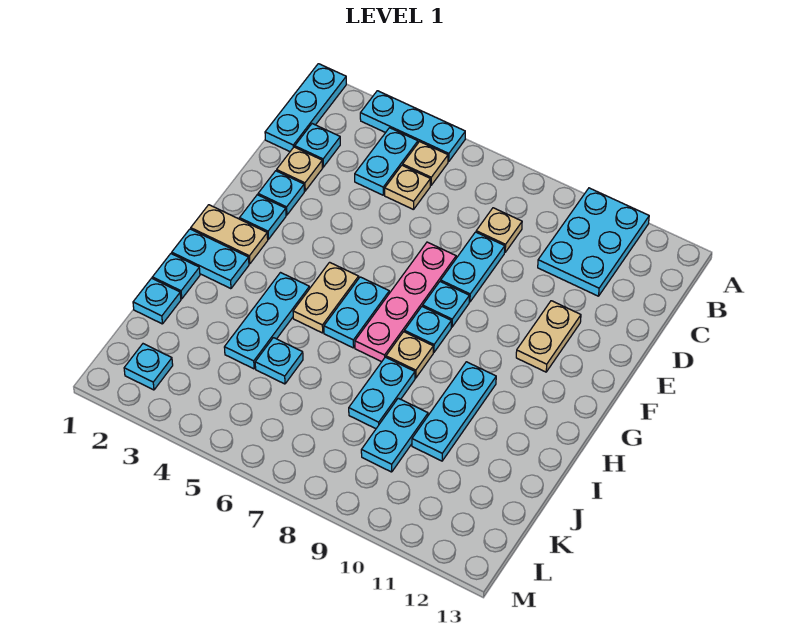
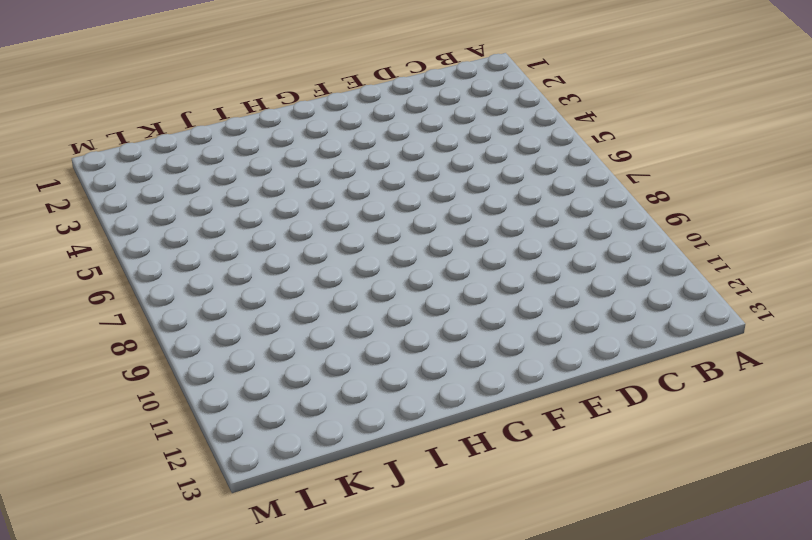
none -> cyan plate A1:C1 level 1
none -> cyan plate A3:A5 level 1
none -> cyan plate A10:C11 level 1

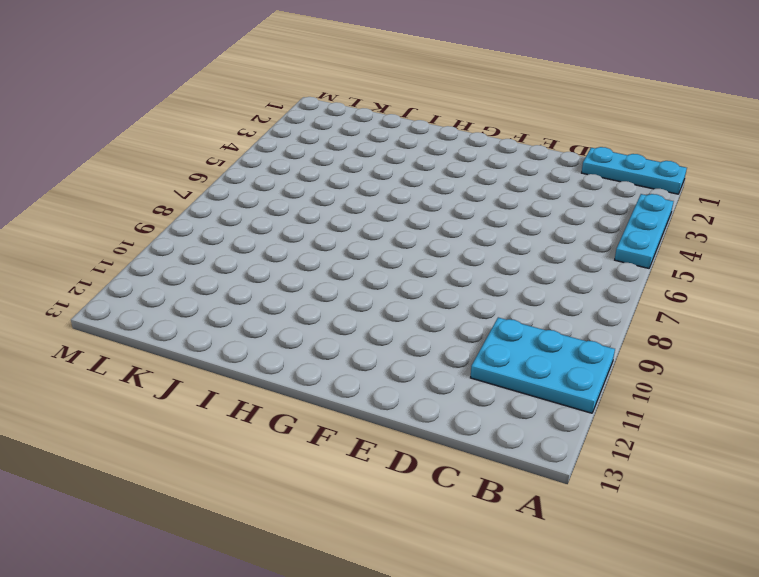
none -> cyan plate B4:C4 level 1
none -> tan plate B5 level 1
none -> cyan plate C2 level 1

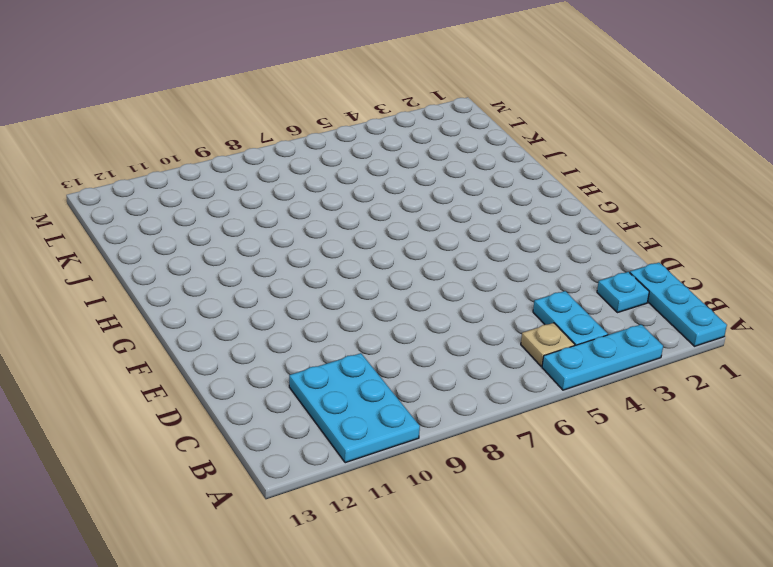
none -> tan plate C5 level 1
none -> tan plate C8 level 1
none -> tan plate D2 level 1

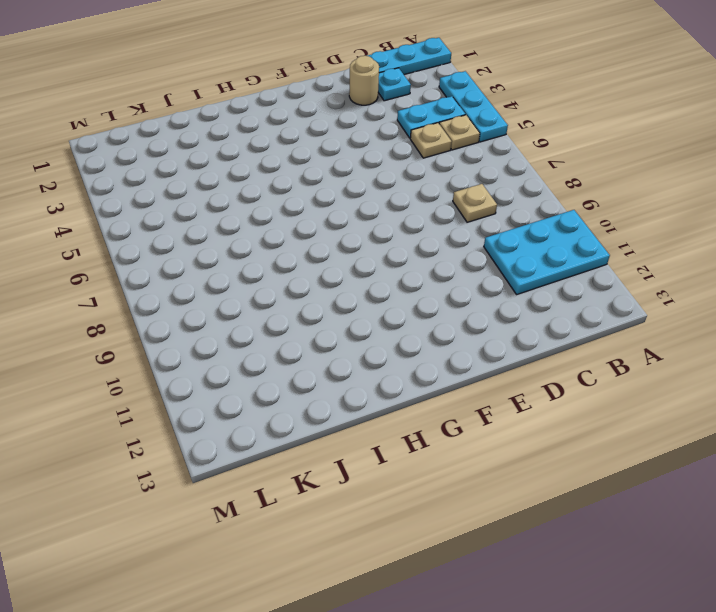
tan round brick D2 level 1 -> tan plate D2 level 1
none -> cyan plate D8:E8 level 1
none -> cyan plate E2 level 1
none -> pink plate E7:H7 level 1

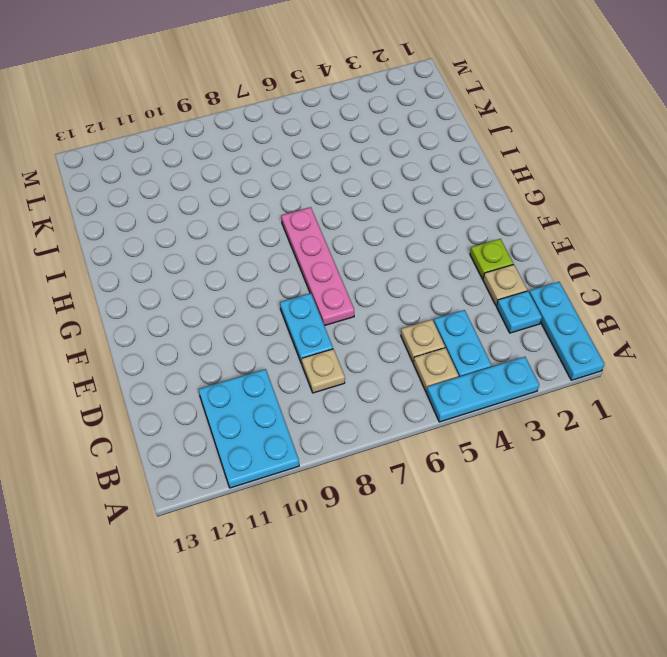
lime plate E2 level 1 -> cyan plate E2 level 1
none -> tan plate E11:F11 level 1
none -> cyan plate F2 level 1
none -> cyan plate F8 level 1

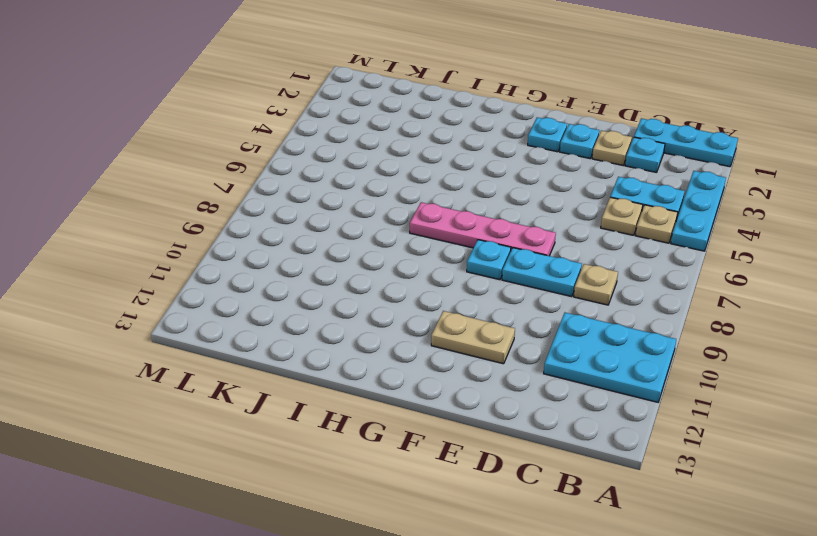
none -> tan plate G1:G2 level 1
none -> tan plate G5:H5 level 1
none -> cyan plate G6:H6 level 1

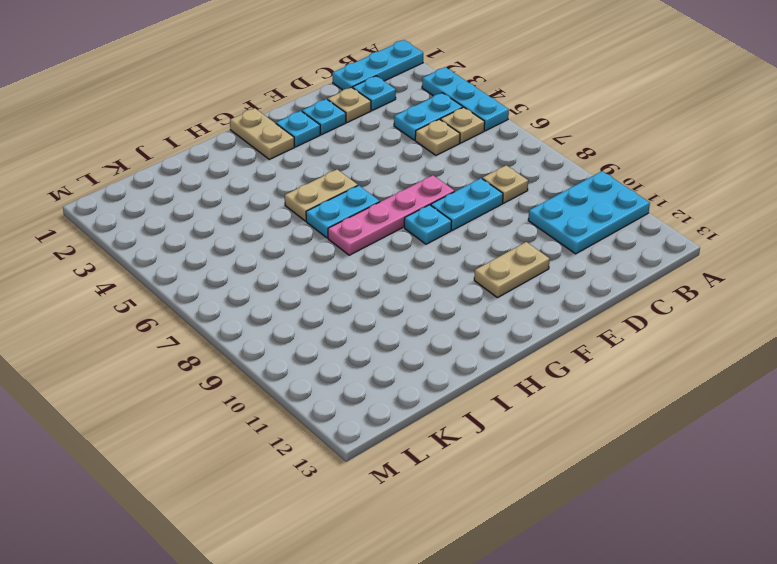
none -> cyan plate G8 level 1
none -> cyan plate H1:H2 level 1
none -> cyan plate H4:J4 level 1

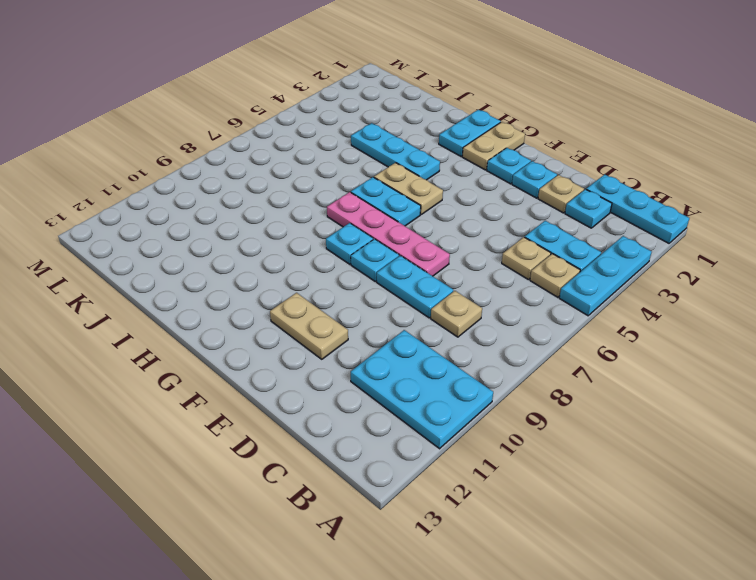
none -> tan plate H8 level 1
none -> cyan plate H10:J10 level 1
none -> cyan plate I1 level 1

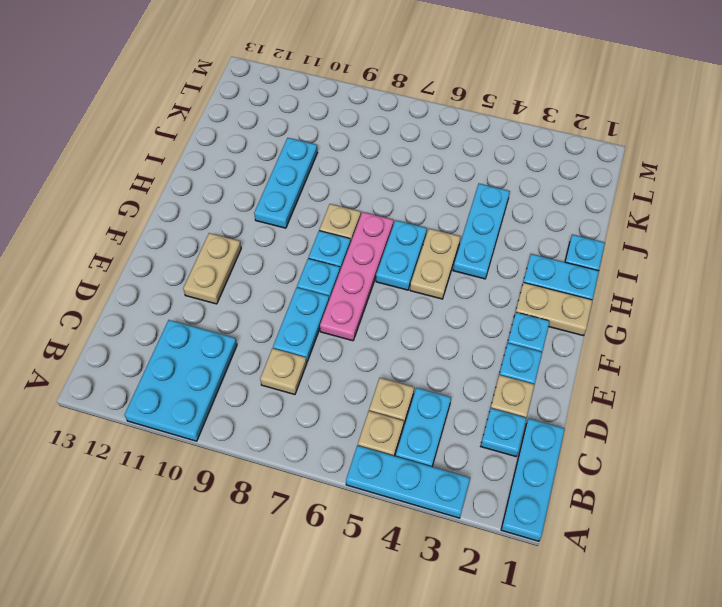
none -> cyan plate I8:J8 level 1
none -> cyan plate J1 level 1
none -> cyan plate J5 level 1

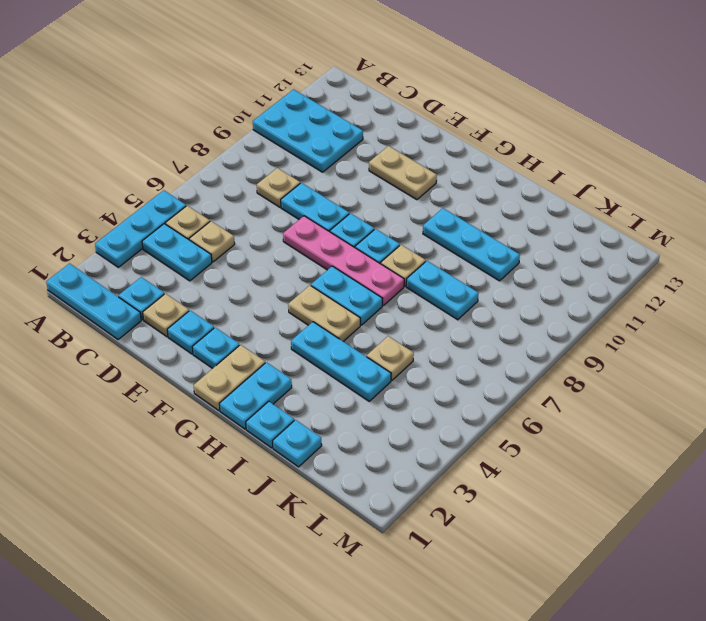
tan plate J5 level 1 -> cyan plate J5 level 1
none -> cyan plate J9:K9 level 1
none -> cyan plate L2 level 1

